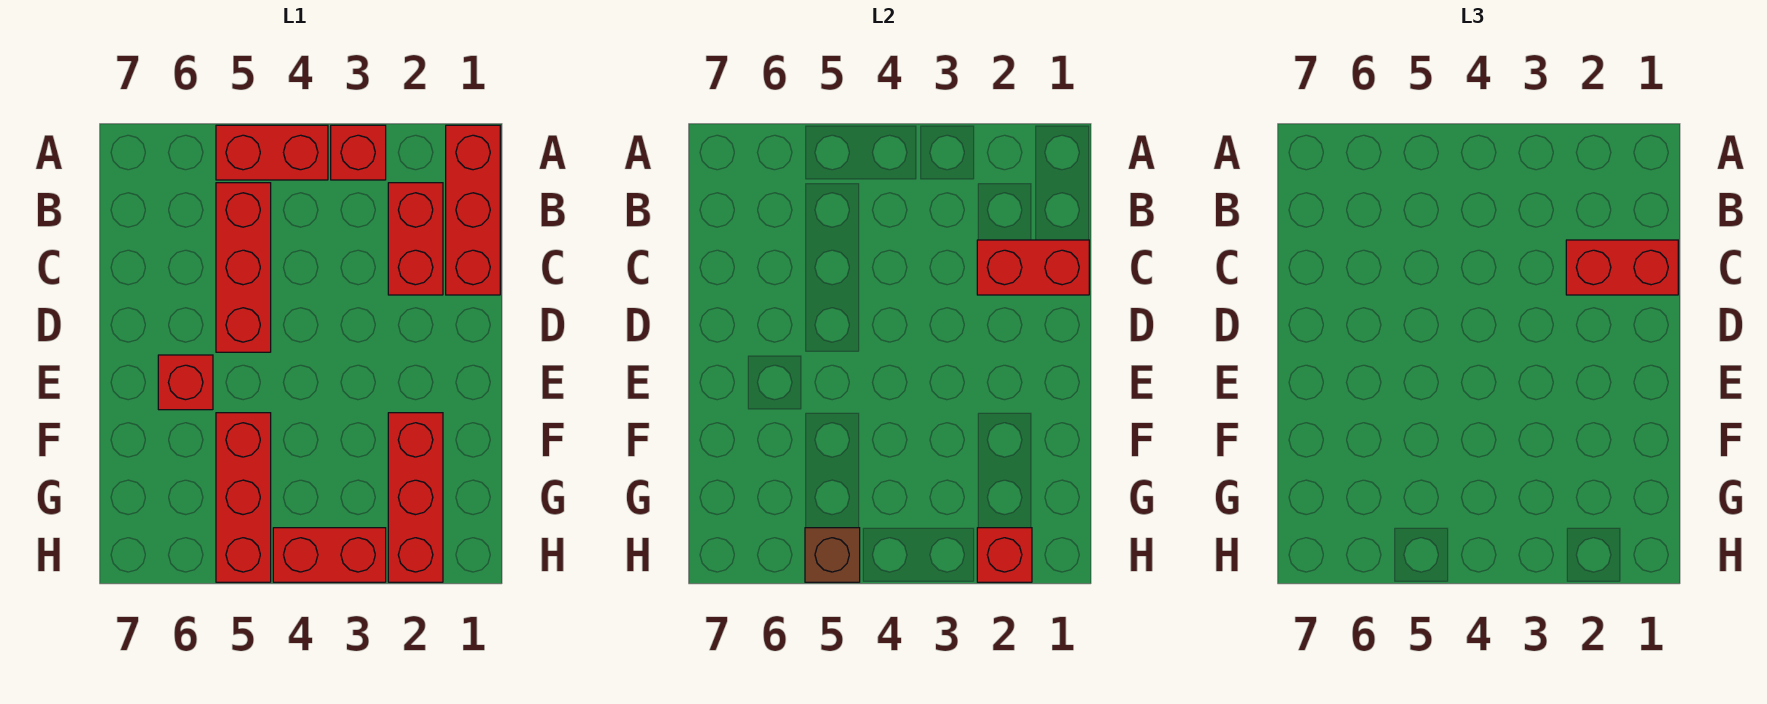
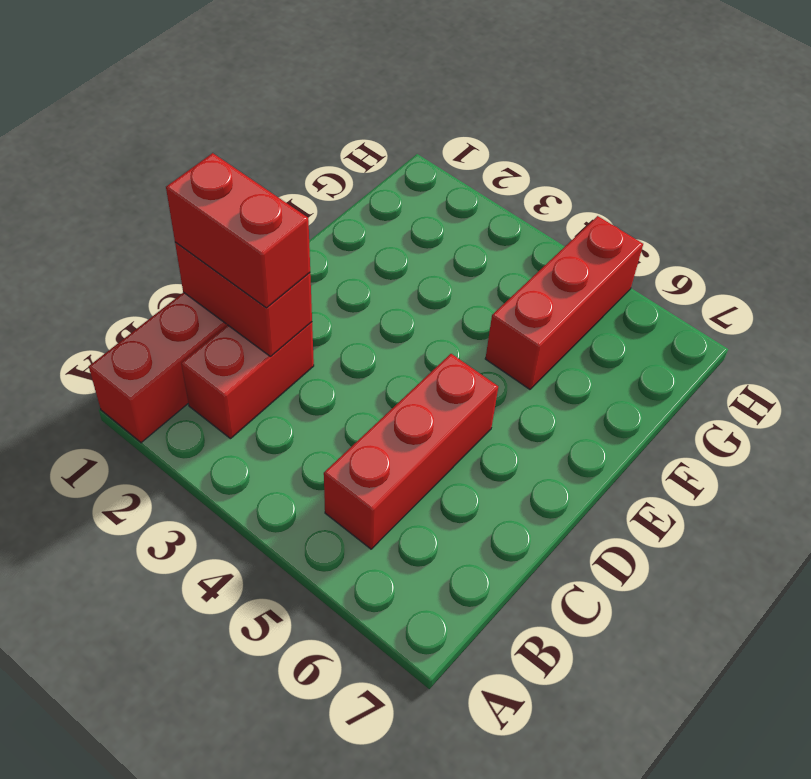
none -> red brick A3 level 1
none -> red brick A4:A5 level 1
none -> red brick E6 level 1

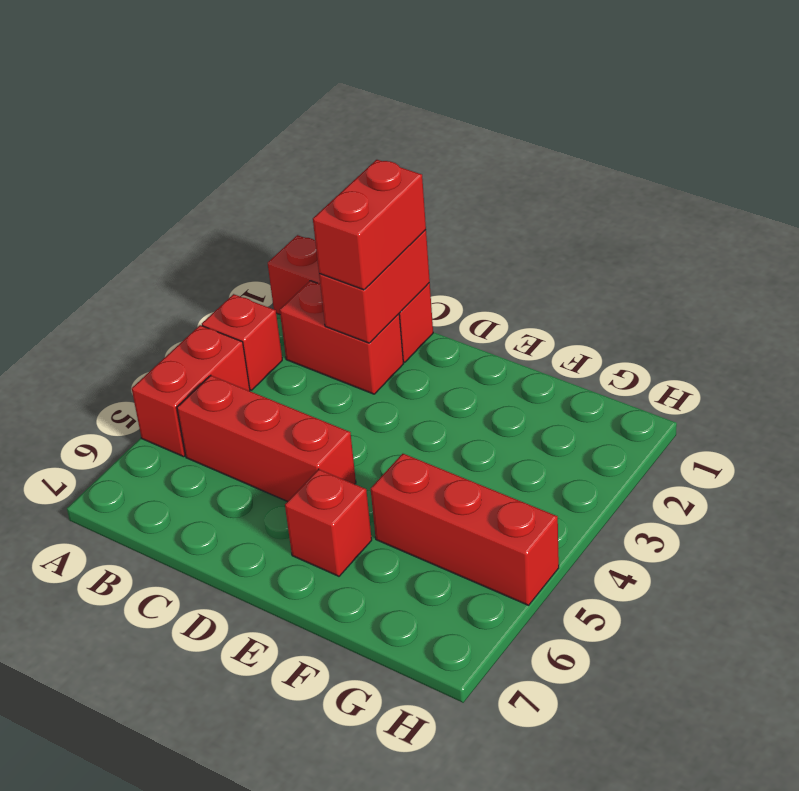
none -> red brick F2:H2 level 1
none -> red brick H3:H4 level 1
none -> red brick H2 level 2

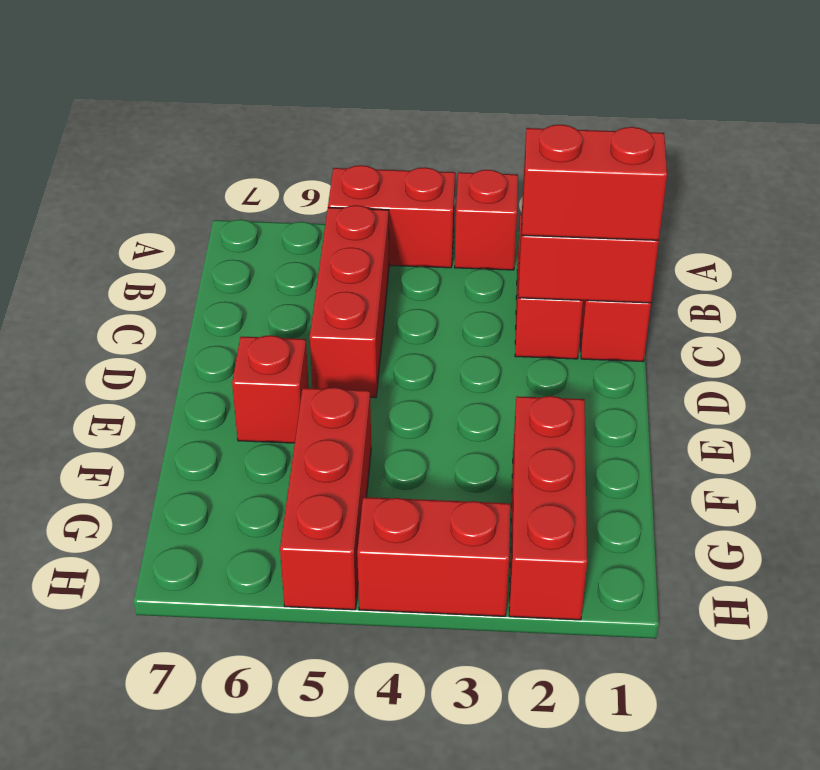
none -> red brick H2 level 2
none -> brown brick H5 level 2

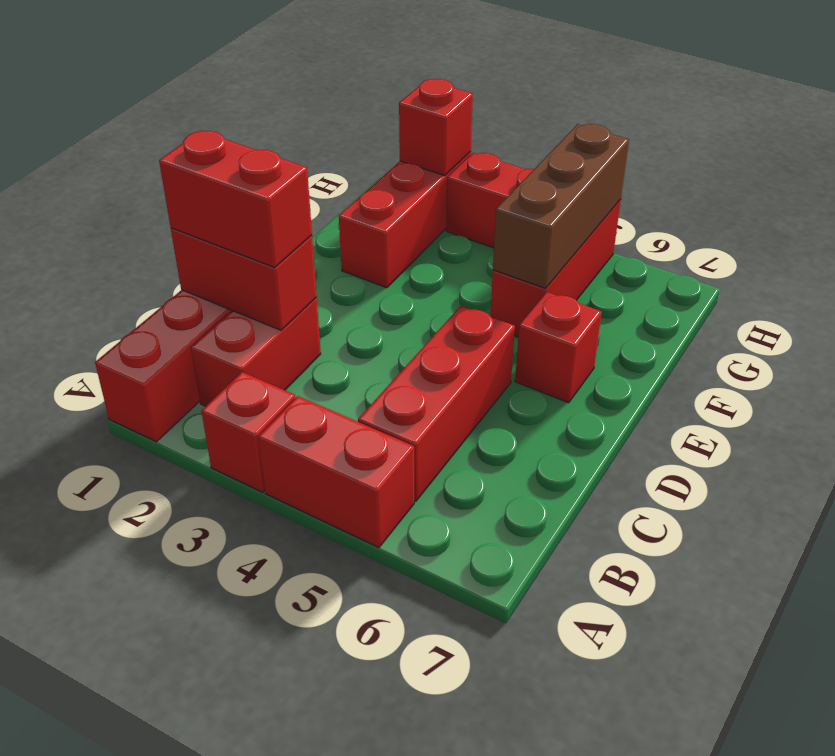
brown brick F5:H5 level 2 -> brown brick H5 level 2

